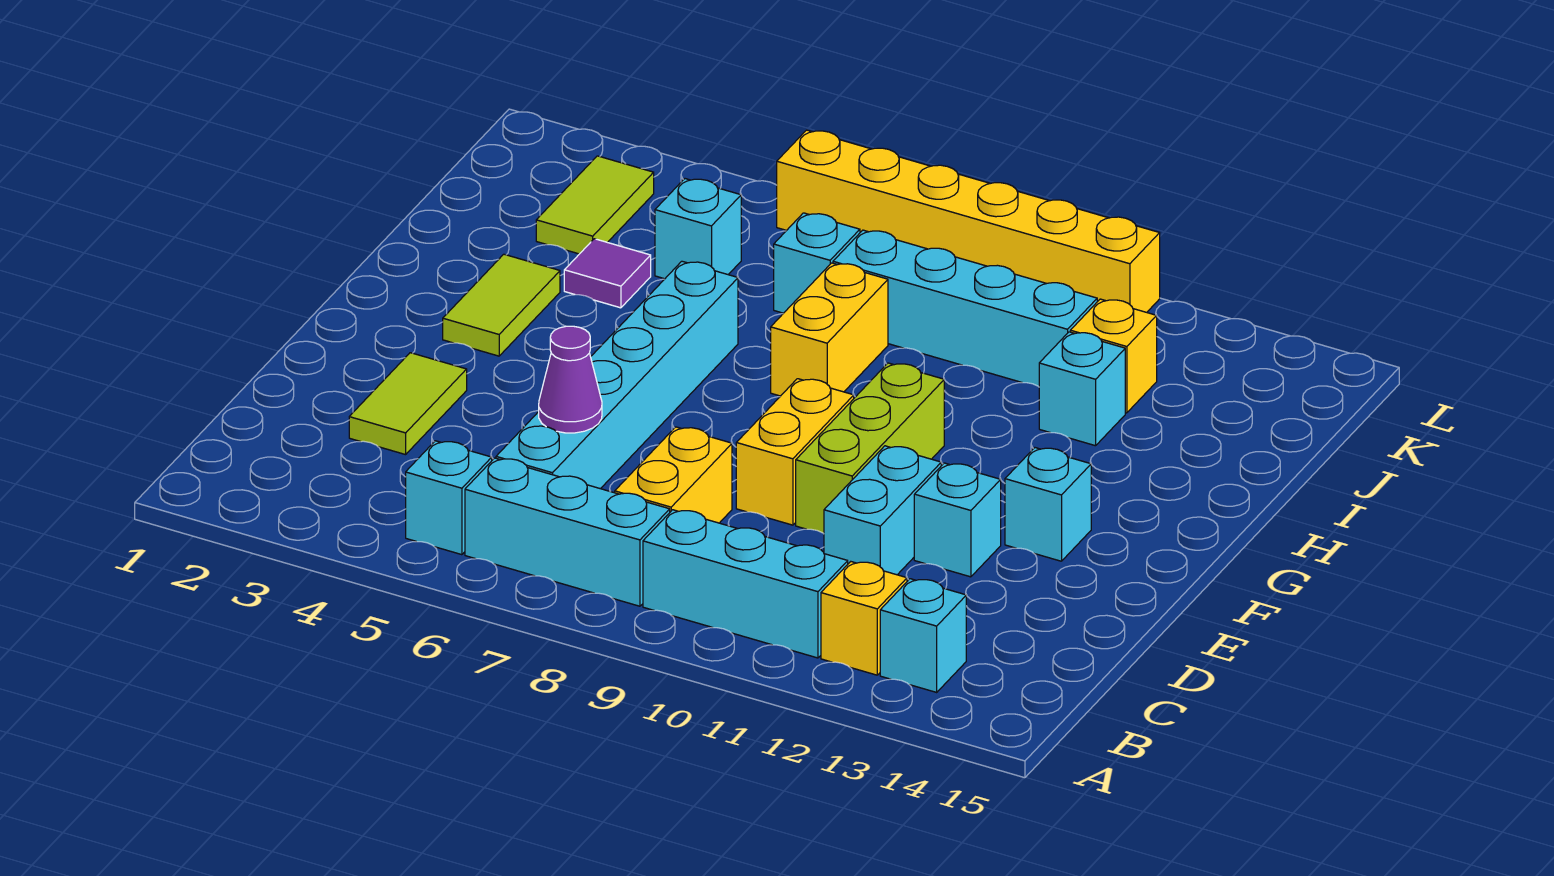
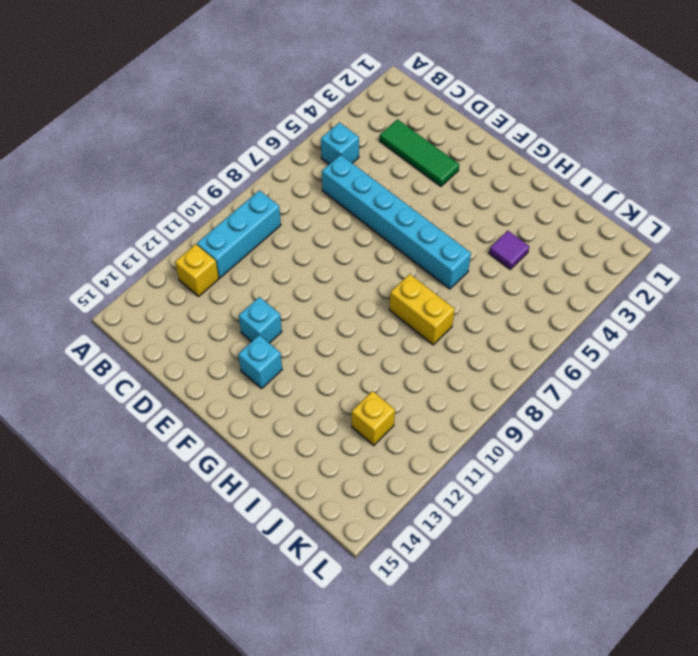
green tile C3:E3 level 1 -> lime tile D3:E3 level 1
none -> cyan brick B6:B8 level 1
none -> cyan brick B13 level 1
none -> yellow brick C8:D8 level 1

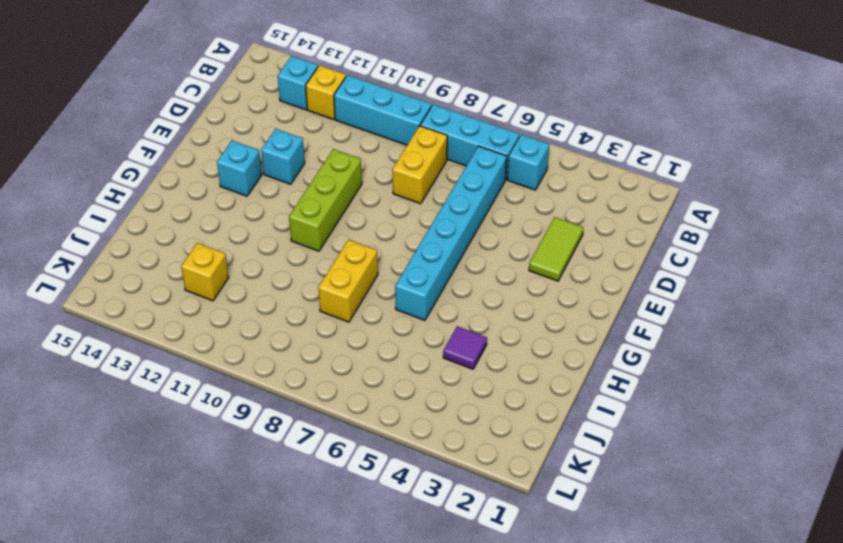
none -> cyan brick D11:E11 level 1
none -> yellow brick E9:F9 level 1
none -> lime tile G3:H3 level 1

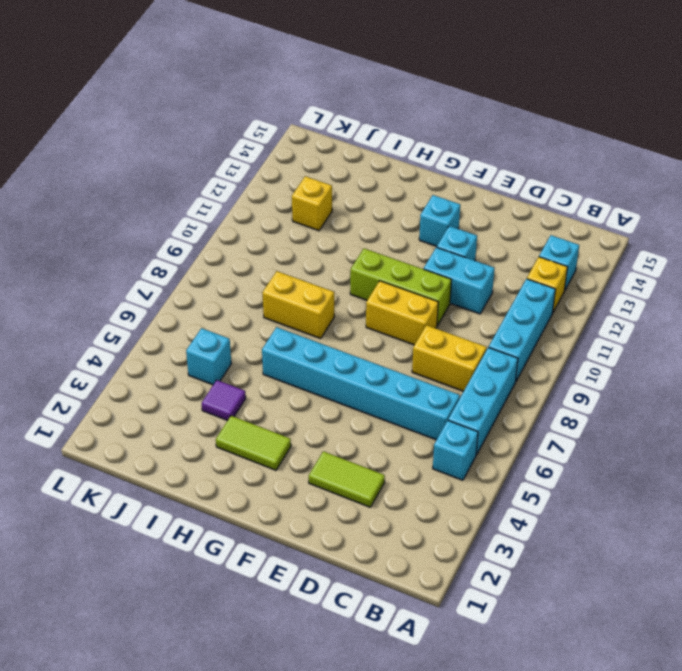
none -> cyan brick I12 level 1
none -> lime tile J3:K3 level 1
none -> cyan brick J7 level 1

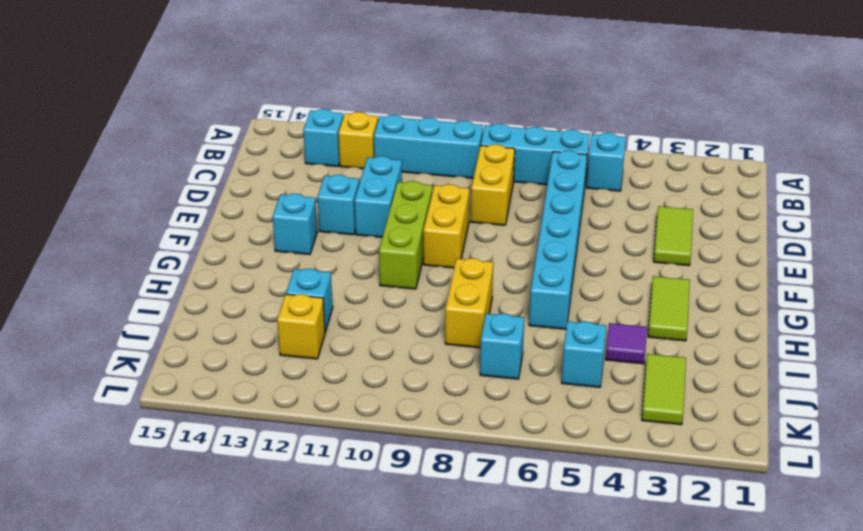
none -> cyan brick J8:J11 level 1
none -> yellow brick L6:L11 level 1
none -> purple cone D6 level 2

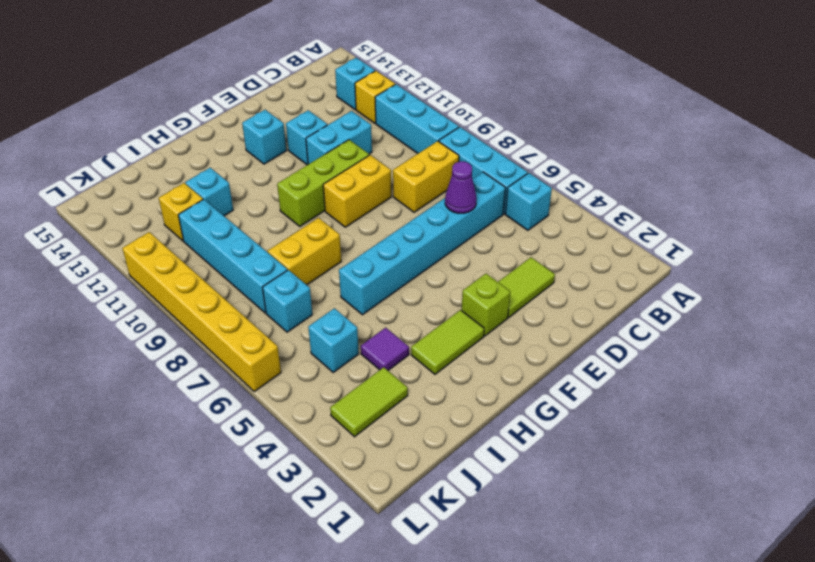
lime brick F3 level 1 -> none

